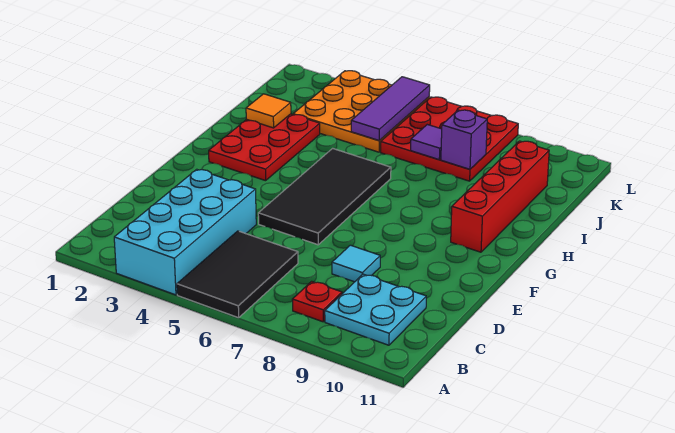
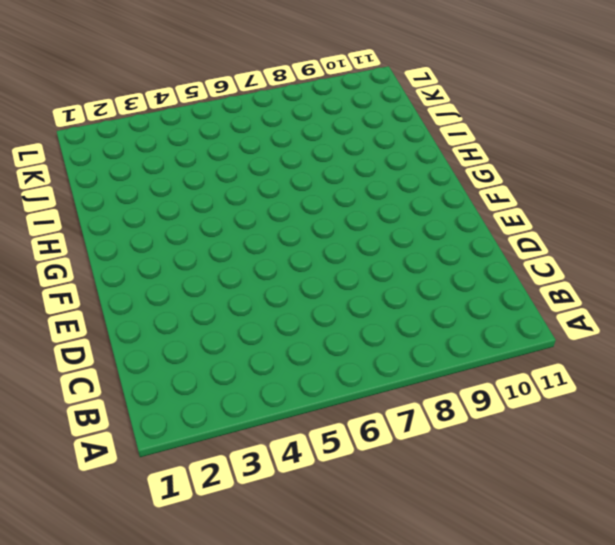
none -> cyan brick A3:D4 level 1
none -> black tile A5:C6 level 1
none -> red plate B8 level 1

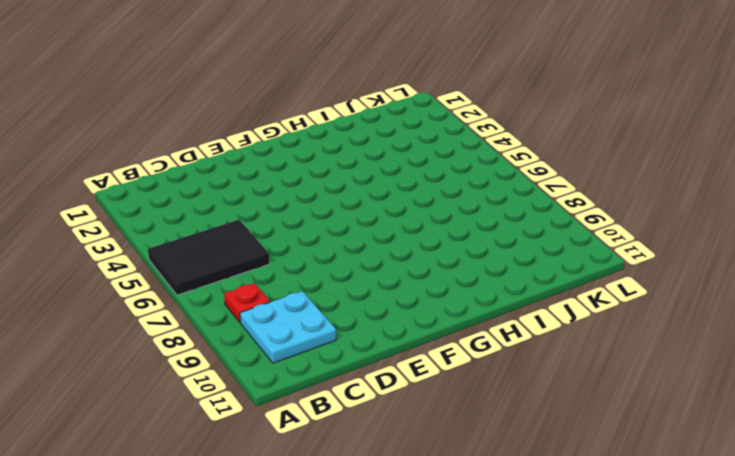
none -> cyan brick A3:D4 level 1
none -> cyan tile D8 level 1
none -> black tile E5:H6 level 1

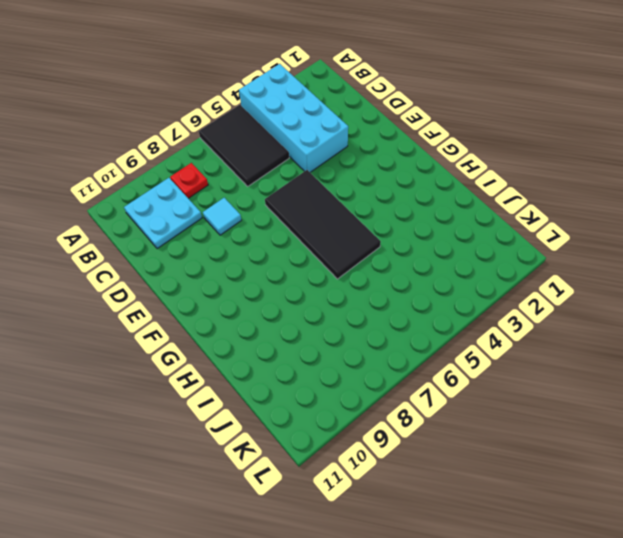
none -> red plate G2:I3 level 1
none -> red brick G10:J10 level 1
none -> orange plate J3:L5 level 1

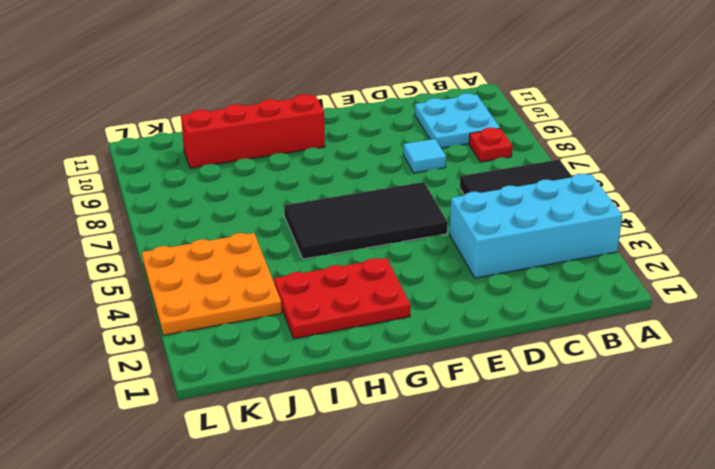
none -> red plate J6:L8 level 1
none -> orange tile I2 level 2
none -> purple tile J5:L5 level 2

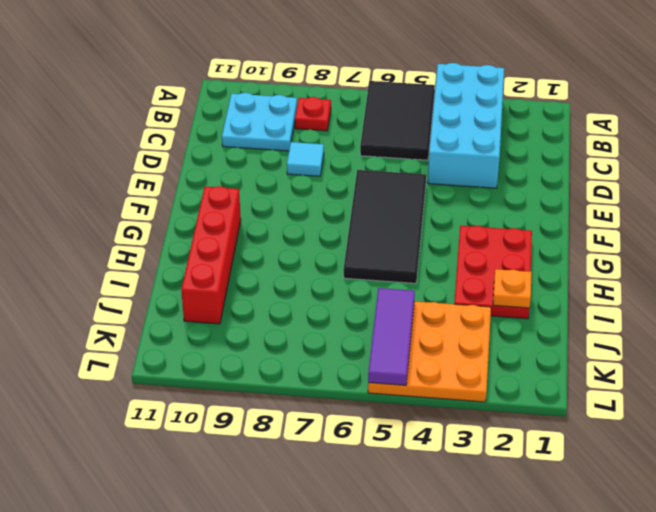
orange plate I2 level 2 -> orange tile I2 level 2
none -> red plate J6:L8 level 1
none -> purple tile J7 level 2
none -> purple brick J8 level 2

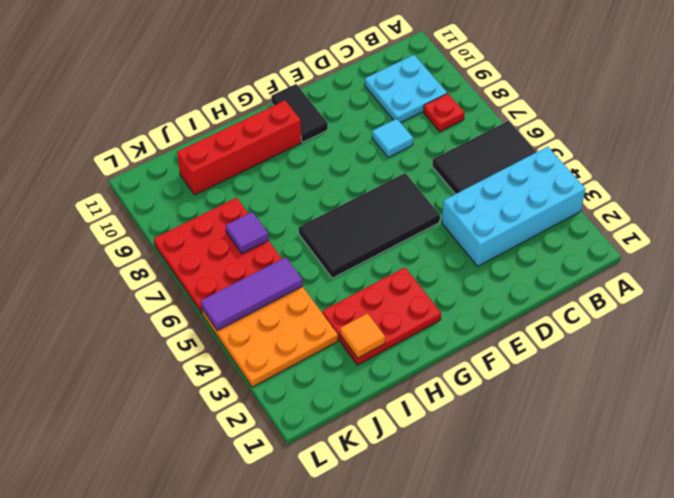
black tile F10:F11 level 1 -> none
none -> purple brick J8 level 2

